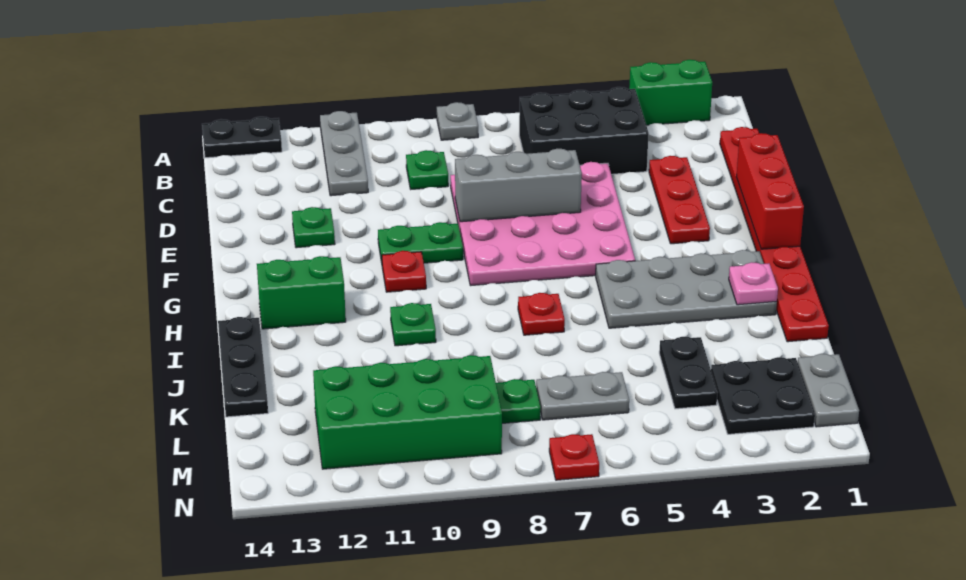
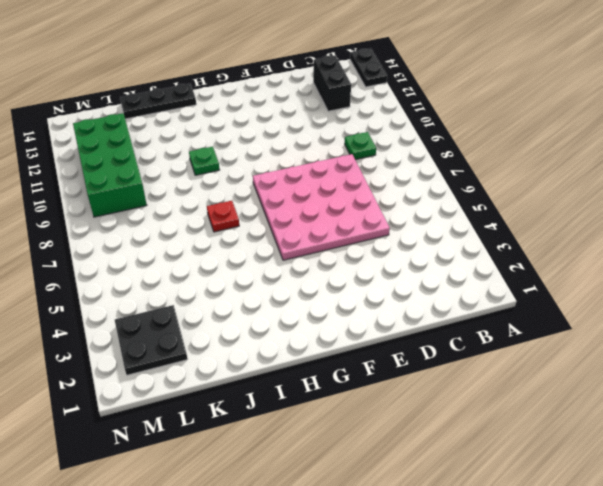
black brick C12:C13 level 1 -> none
none -> green brick A2:A3 level 1
none -> grey plate A8 level 1
none -> grey plate A11:C11 level 1

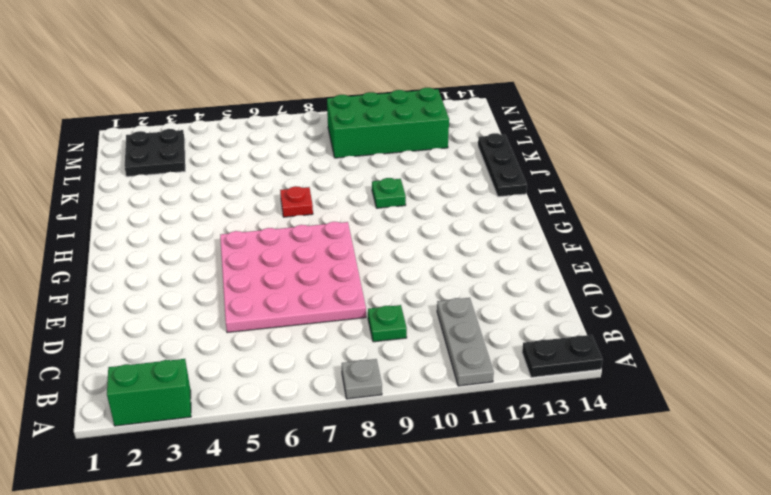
none -> black brick B4:C6 level 1
none -> red plate C1:J1 level 1
none -> red plate D3:F3 level 1

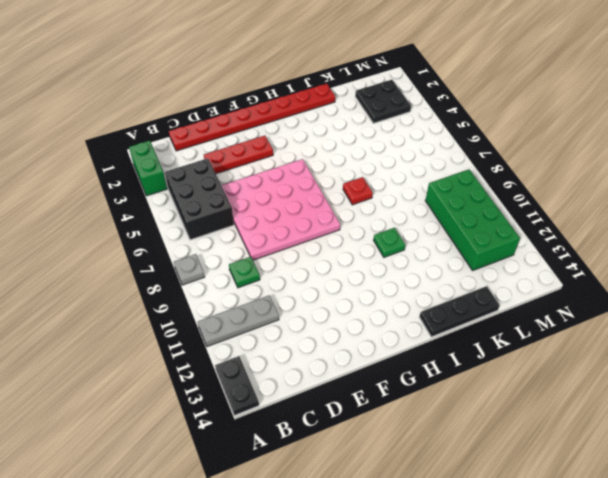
none -> green plate E12 level 1
none -> green plate F9:F10 level 1
none -> red plate G10 level 1

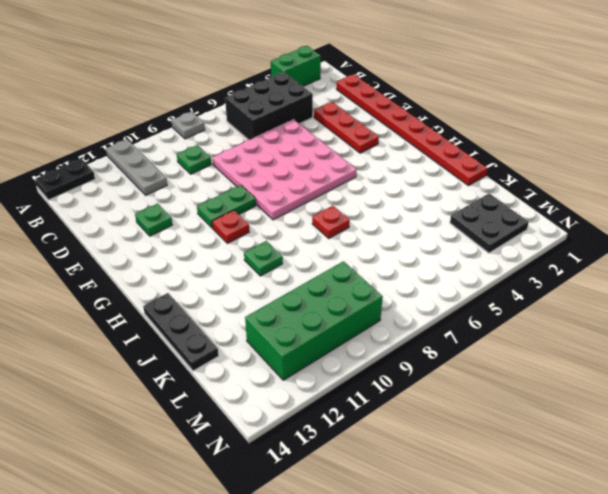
none -> grey plate H2:I5 level 1
none -> green brick H12:H13 level 1
none -> black plate K4:L4 level 1

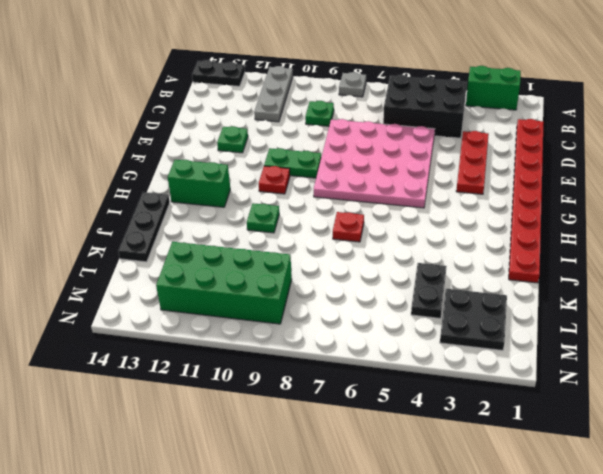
none -> grey plate H2:I5 level 1
none -> grey plate L1:M1 level 1
none -> grey plate L6:L7 level 1

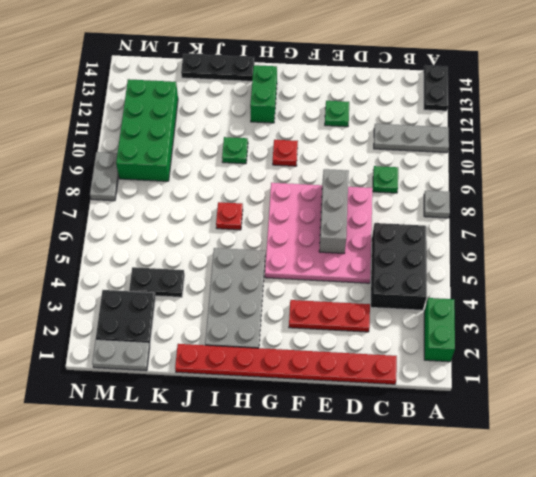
grey plate N8:N9 level 1 -> grey plate L6:L7 level 1
none -> green plate F9:F10 level 1
none -> green plate L8 level 1
none -> red plate N7 level 1

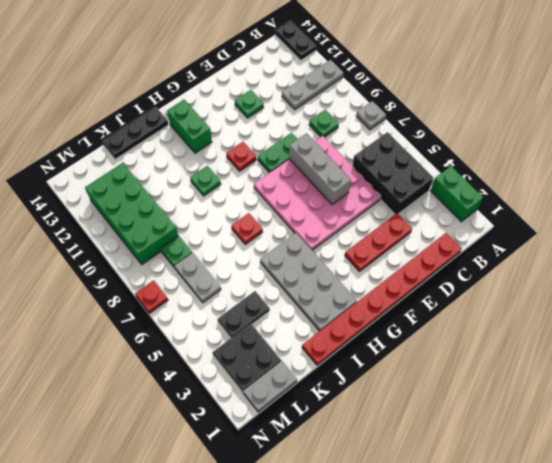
green plate E9:F9 level 1 -> green plate F9:F10 level 1
none -> red brick E1:G1 level 2
none -> pink plate I2 level 2

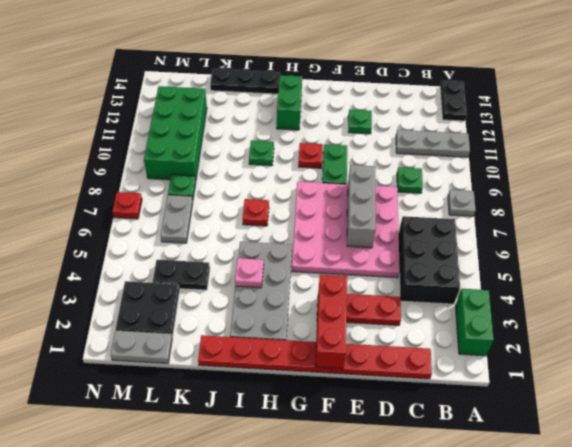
red brick F1:F3 level 2 -> red brick E1:G1 level 2
pink plate I4 level 2 -> pink plate I2 level 2

